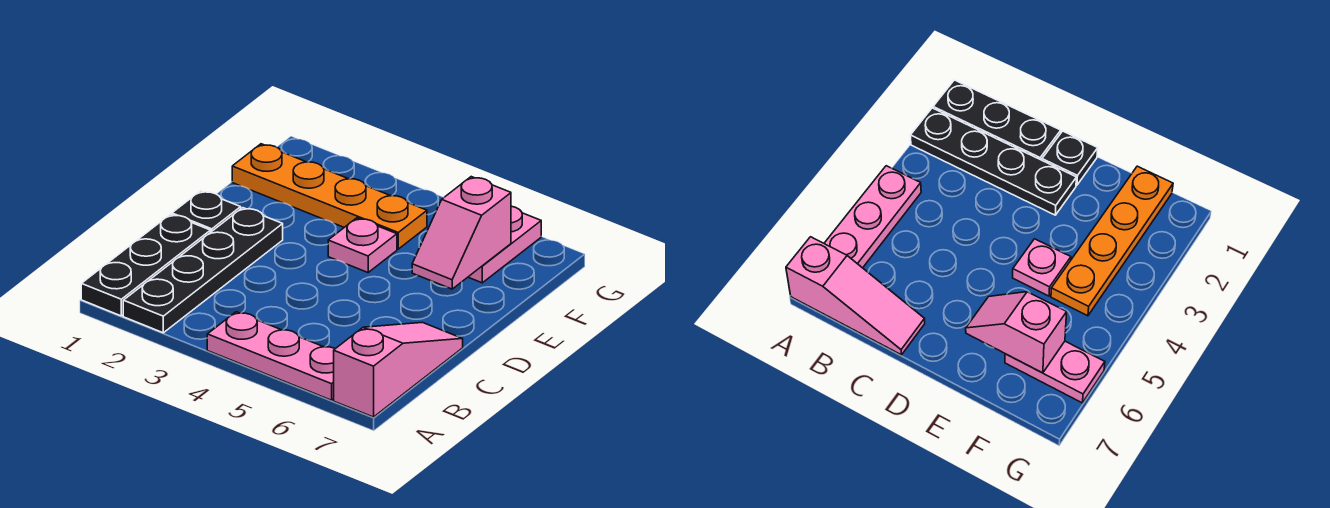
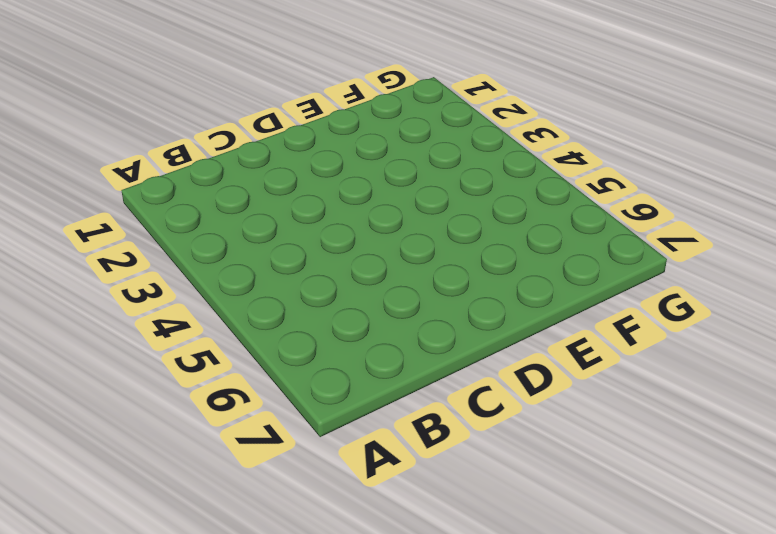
none -> black plate A1:C1 level 1
none -> black plate A2:D2 level 1

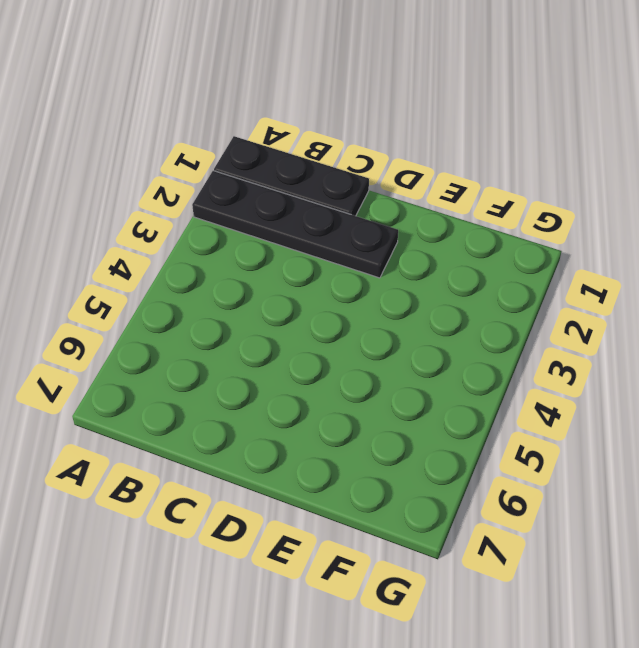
none -> pink plate A4:A6 level 1
none -> pink slope A7:C7 level 1 top A

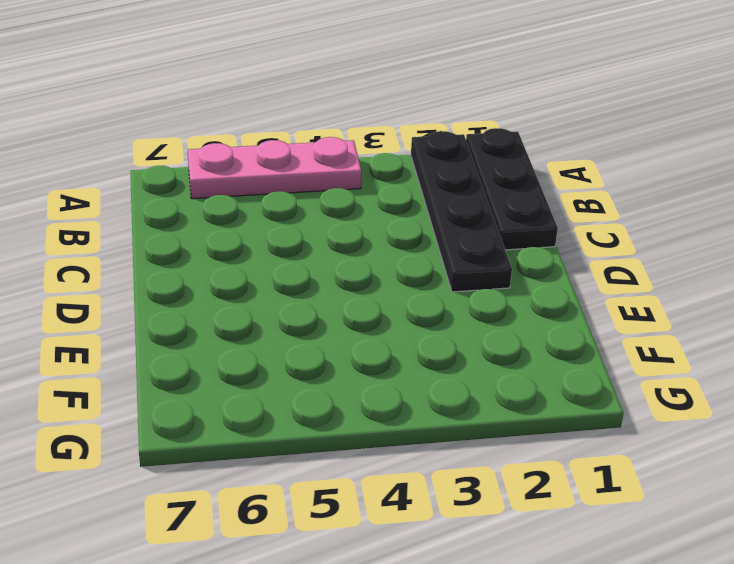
none -> pink slope A7:C7 level 1 top A
none -> black plate D1 level 1

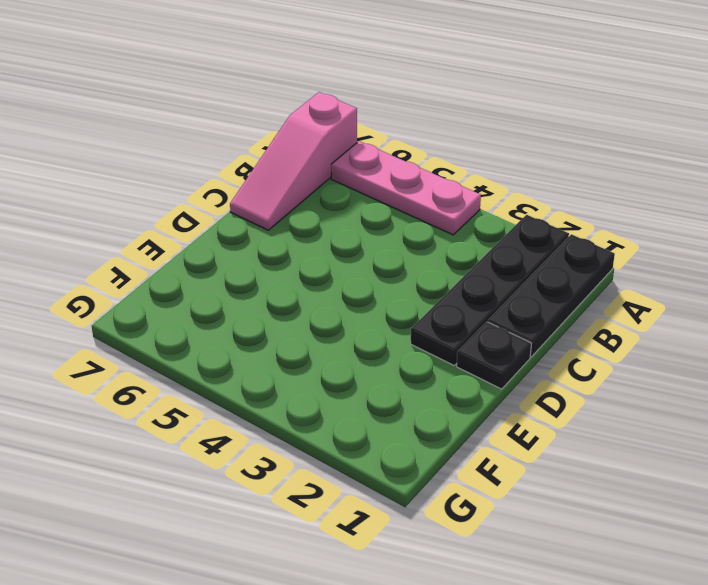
none -> pink plate E4 level 1
none -> orange plate F1:F4 level 1

